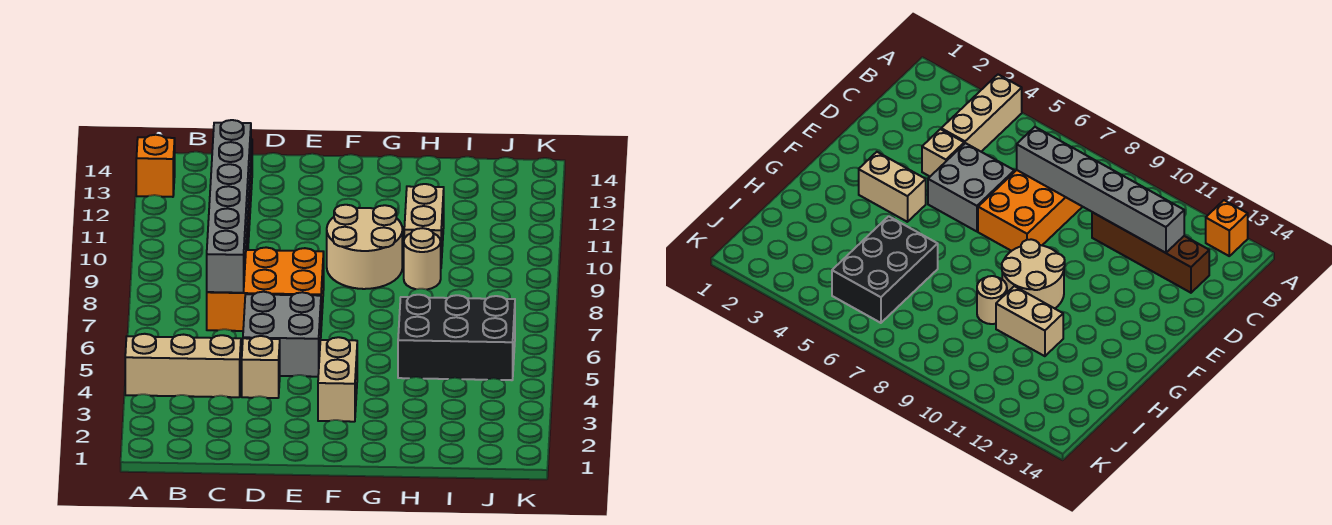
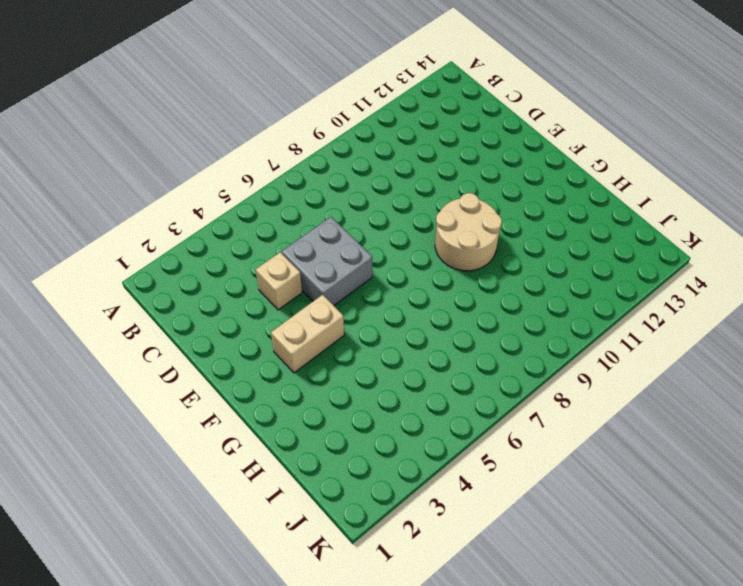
none -> tan brick A4:C4 level 1
none -> orange brick A13 level 1
none -> orange brick C7:E8 level 1

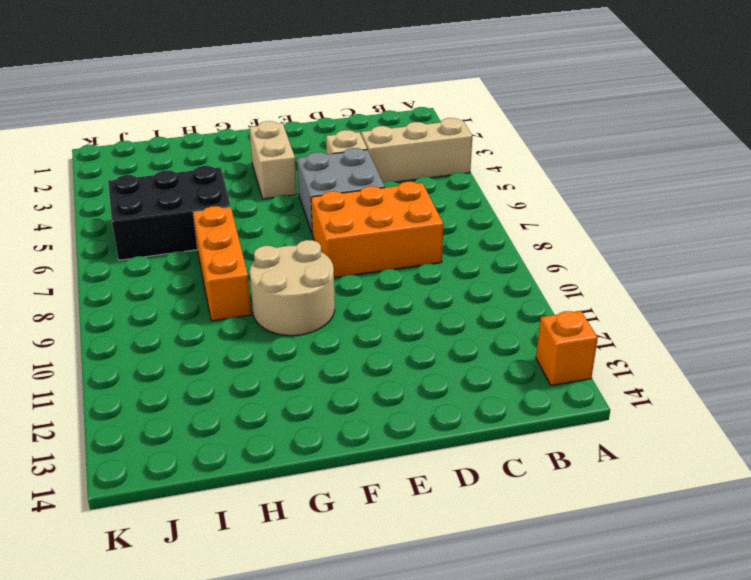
orange brick H7:H9 level 1 -> tan round brick H9 level 1
none -> brown brick C10:C13 level 1
none -> tan brick H10:H11 level 1
none -> grey brick C7:C12 level 2

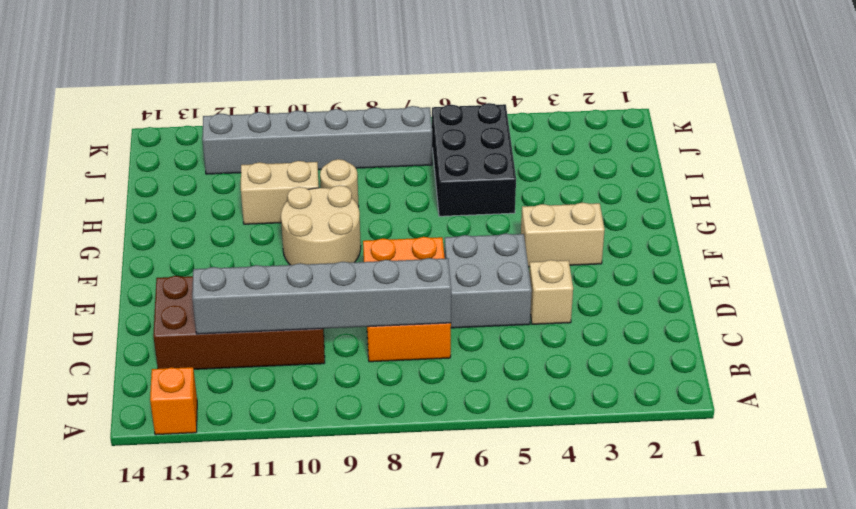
brown brick C10:D13 level 1 -> brown brick C10:C13 level 1
grey brick J7:J12 level 1 -> none
none -> tan brick A4:C4 level 1

